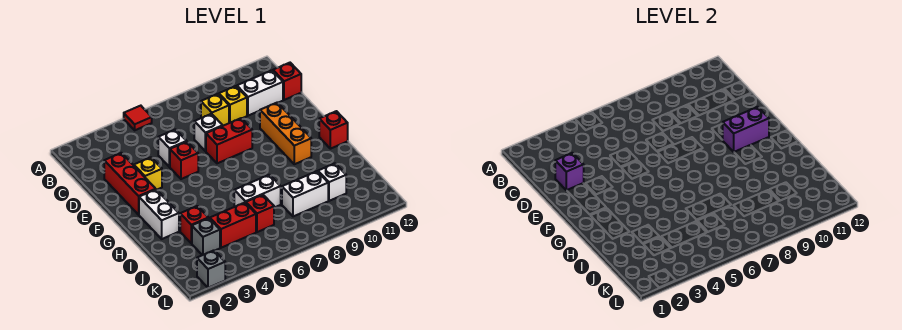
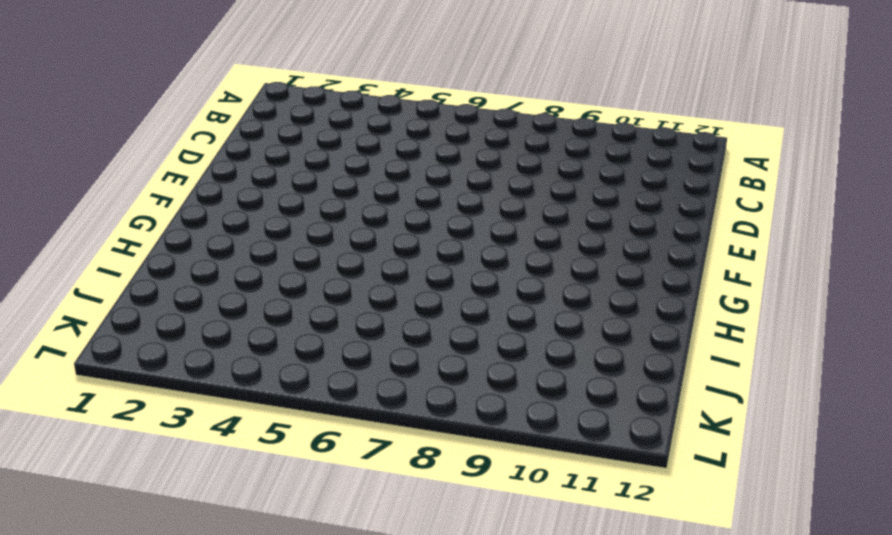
none -> red tile A5 level 1
none -> yellow brick C8 level 1
none -> yellow brick C9 level 1

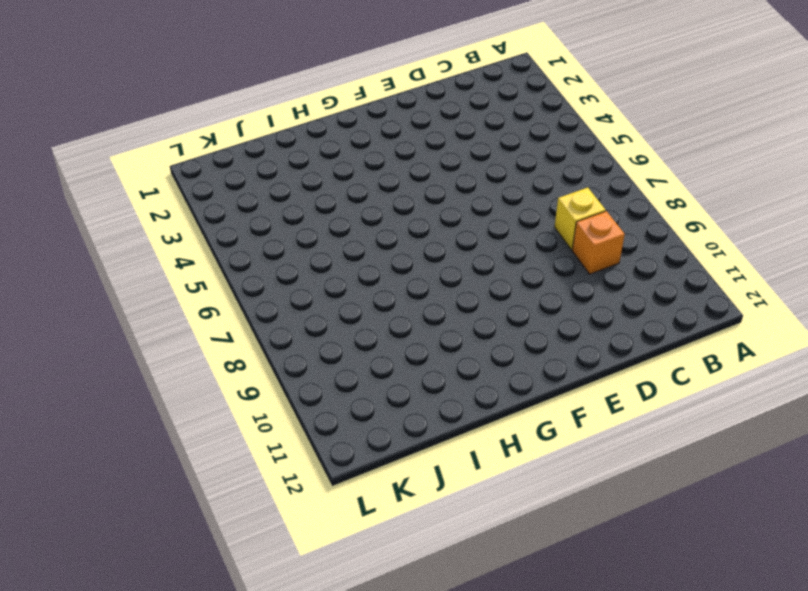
orange brick C9 level 1 -> yellow brick C9 level 1
none -> red tile A5 level 1
none -> white brick C10:C11 level 1
none -> red brick C12 level 1

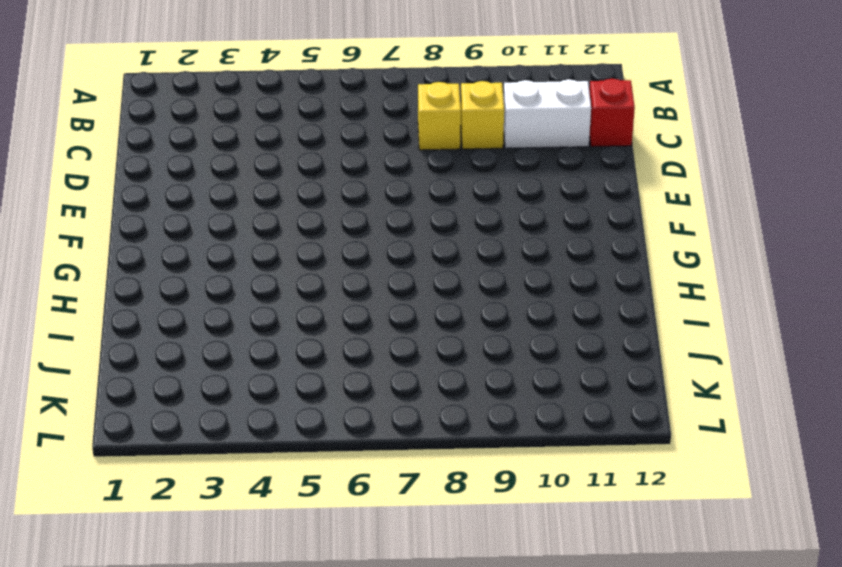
none -> red tile A5 level 1
none -> red brick D2:F2 level 1
none -> white brick D5 level 1

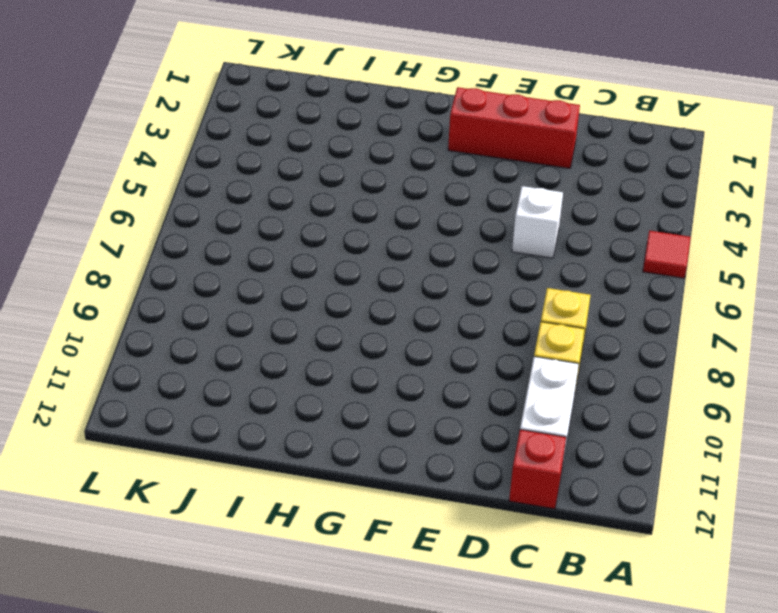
none -> white brick D7 level 1
none -> yellow brick E3 level 1
none -> red brick E5 level 1

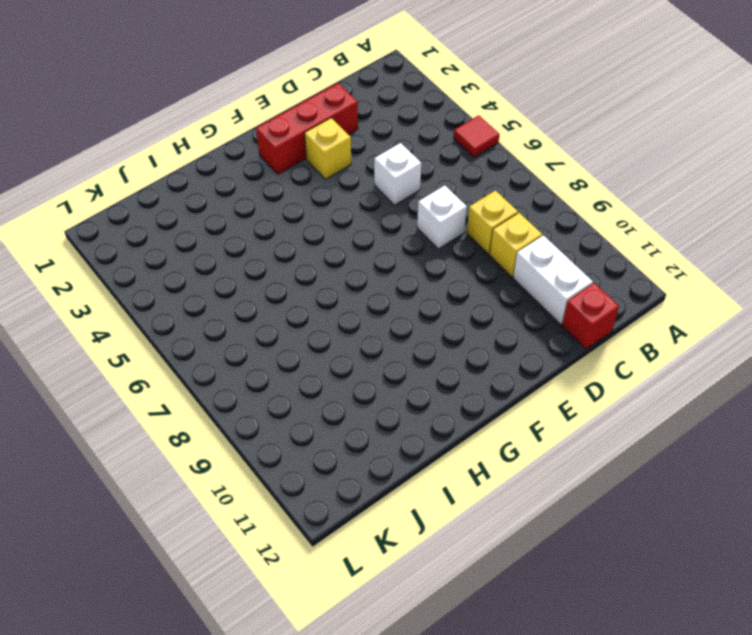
none -> red brick E5 level 1
none -> red brick E7:E8 level 1
none -> orange brick E10:G10 level 1

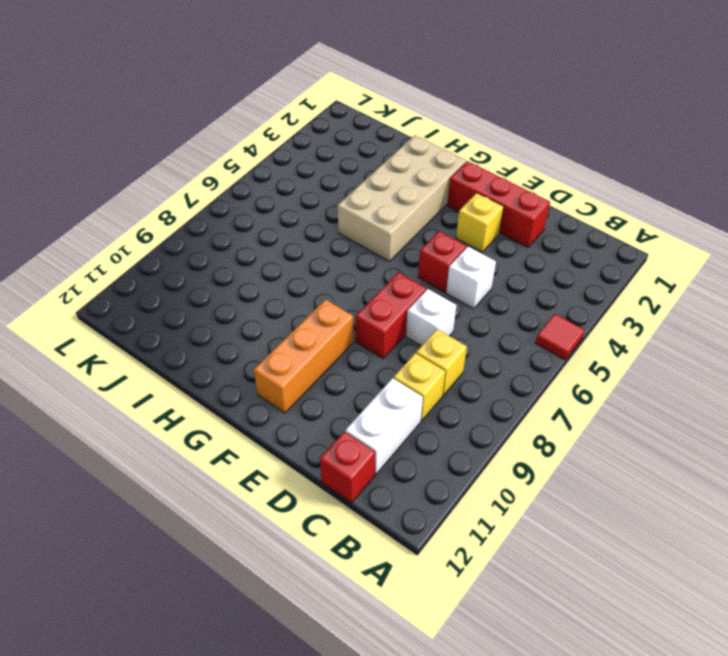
orange brick F9:F11 level 1 -> orange brick E10:G10 level 1
tan brick G2:H5 level 1 -> white brick G2:H2 level 1
none -> red brick G12 level 1
none -> red brick I3 level 1
none -> white brick I6:I7 level 1

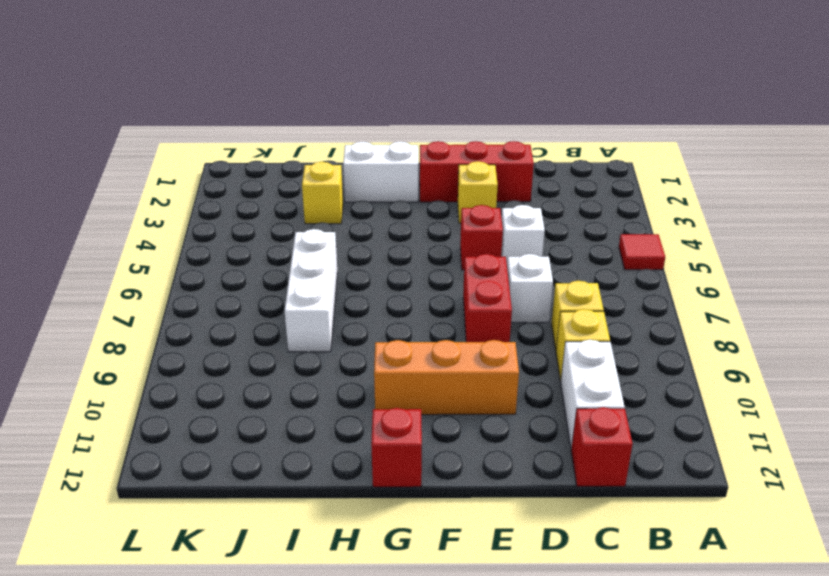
yellow brick I3 level 1 -> red brick I3 level 1
white brick I6:I8 level 1 -> white brick I6:I7 level 1
none -> grey brick J3 level 1
none -> red brick J4:J5 level 1
none -> red brick J6 level 1

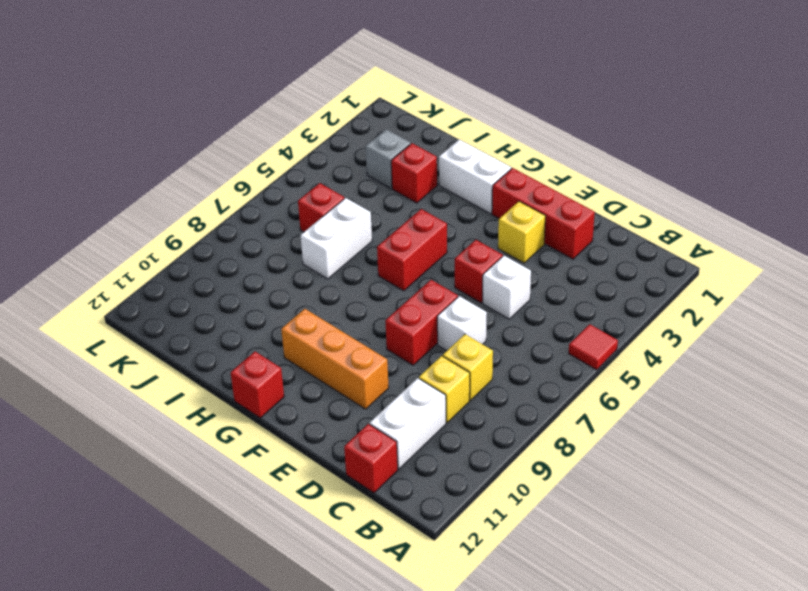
red brick G5:G6 level 1 -> red brick J4:J5 level 1
none -> white brick J8:J9 level 1
none -> white brick J10 level 1
none -> grey brick L2 level 1

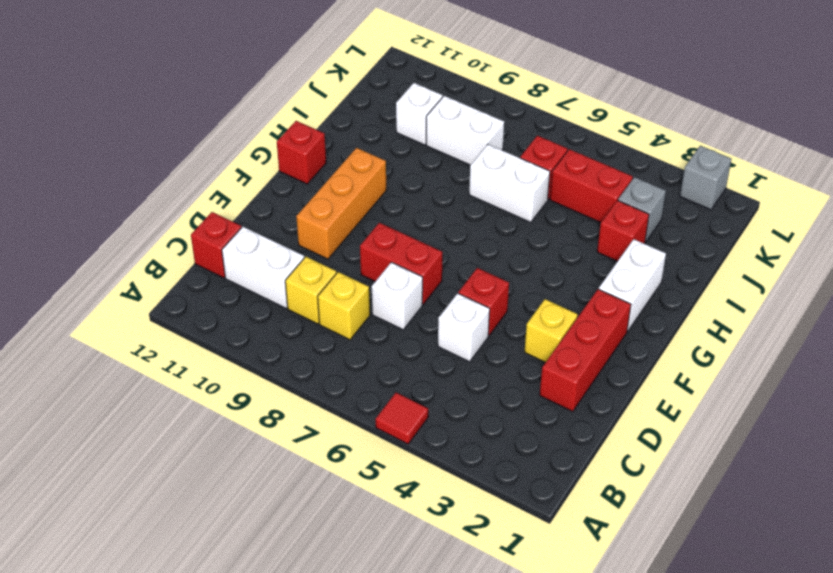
none -> purple brick D2 level 2
none -> purple brick F10:F11 level 2

